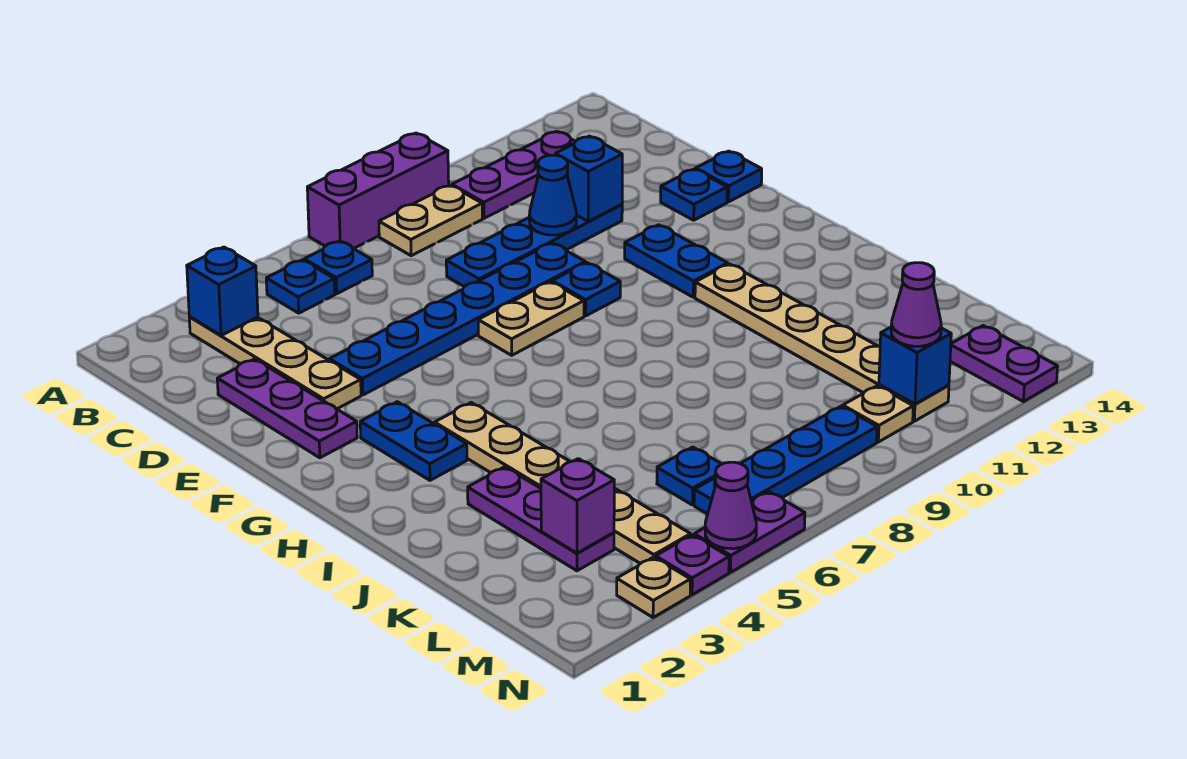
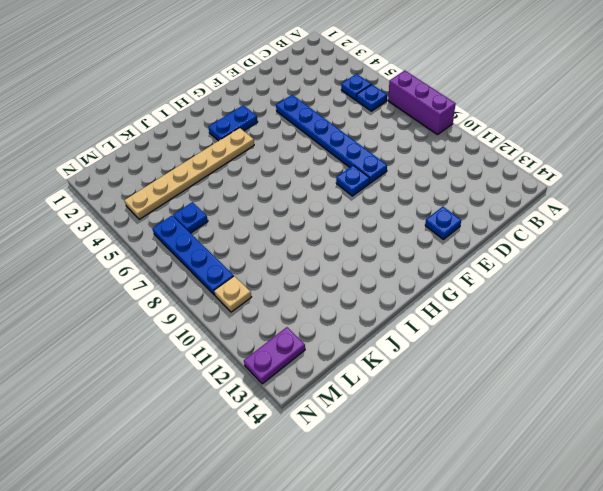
none -> tan plate B3:E3 level 1
none -> tan plate B8:B9 level 1
none -> purple plate B10:B12 level 1
none -> purple plate D2:F2 level 1

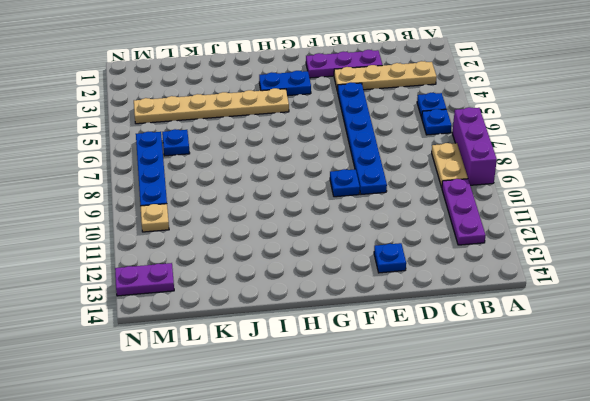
none -> blue plate D8:D11 level 1
none -> blue plate E14 level 1
none -> tan plate F7:F8 level 1
none -> blue plate F11:G11 level 1

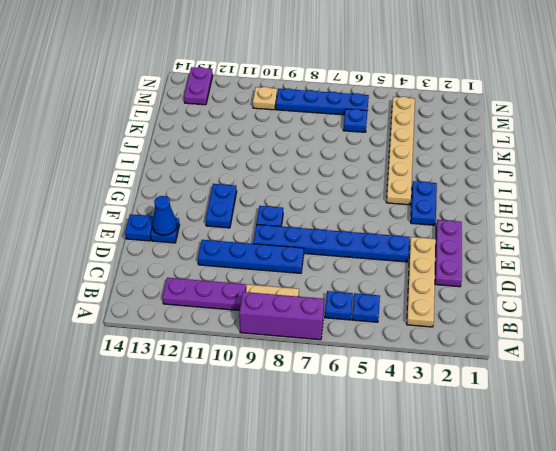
blue cone E13 level 2 -> blue cone D10 level 2
none -> tan plate F7:F8 level 1
none -> tan plate H11:M11 level 1
none -> purple plate J3:L3 level 1
none -> tan plate N3 level 1

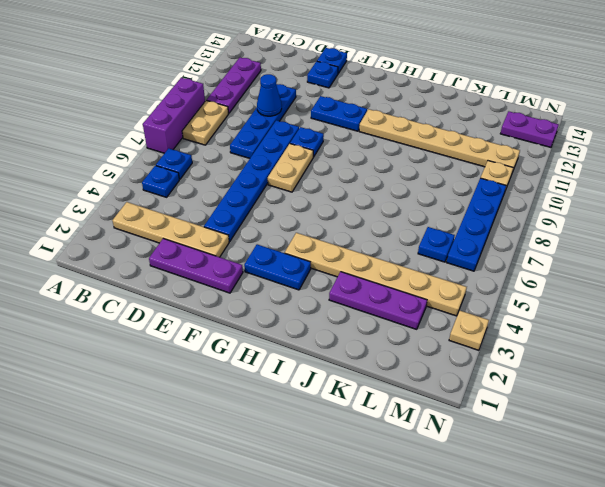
none -> purple plate N4 level 1
none -> purple plate N5:N6 level 1
none -> blue brick B3 level 2
none -> blue brick D11 level 2

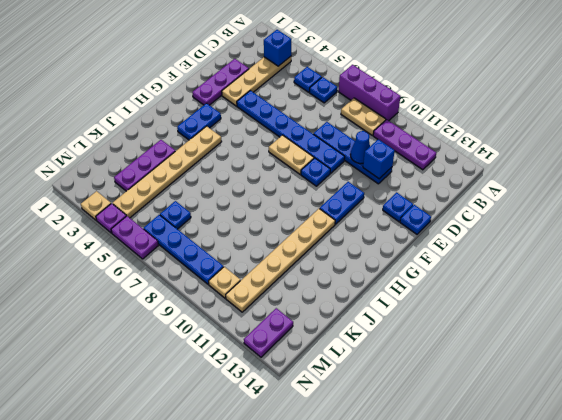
none -> purple brick L3 level 2
none -> blue brick M11 level 2
none -> purple cone N5 level 2
none -> purple cone M11 level 3

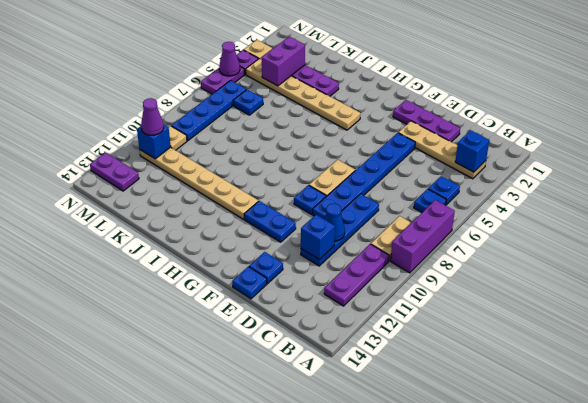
purple brick L3:L4 level 2 -> purple brick L3 level 2
none -> blue plate G3:H3 level 1

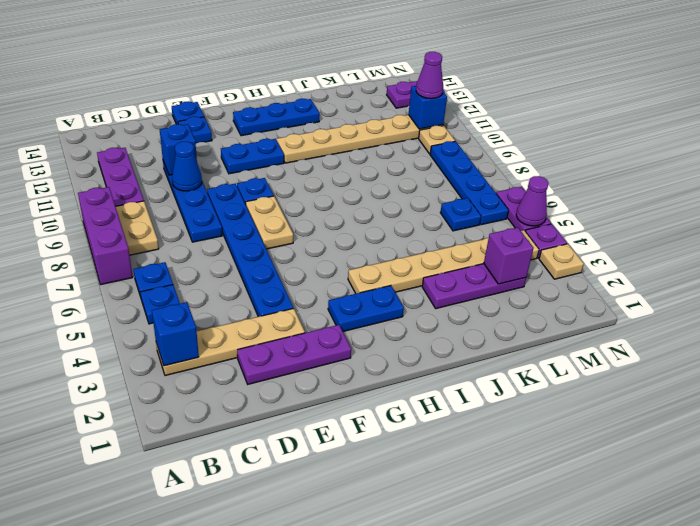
blue plate G13:I13 level 1 -> none

